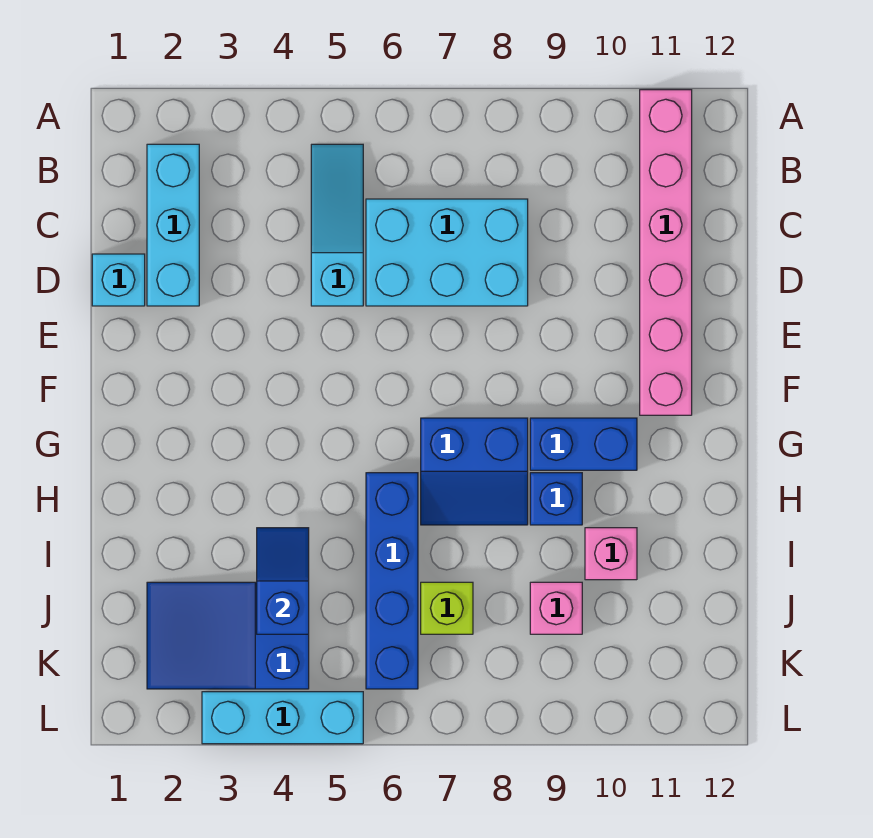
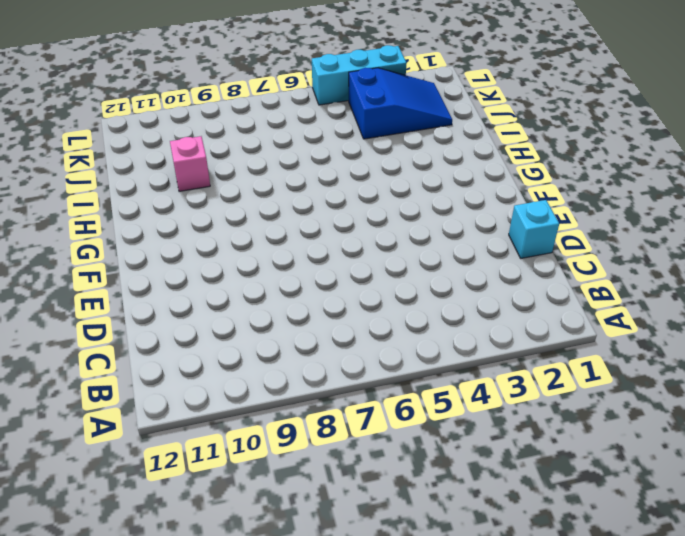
none -> pink brick A11:F11 level 1
none -> cyan brick B2:D2 level 1
none -> cyan slope B5:D5 level 1 top D

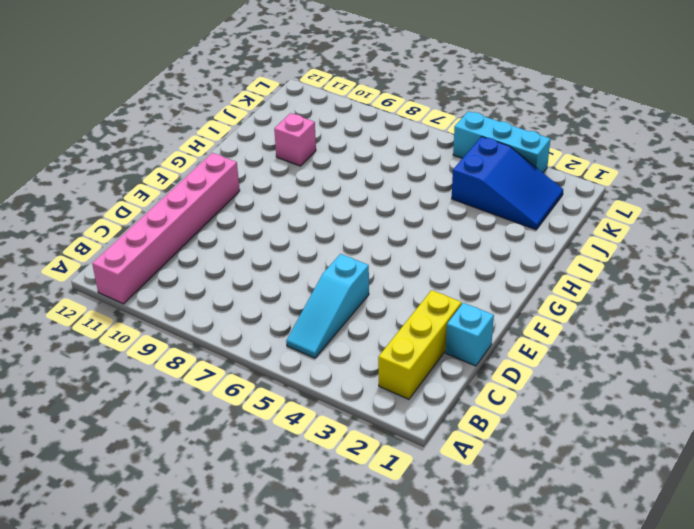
yellow brick B2:D2 level 1 -> cyan brick B2:D2 level 1
none -> cyan brick C6:D8 level 1
none -> blue slope G7:H8 level 1 top G
none -> blue brick G9:G10 level 1

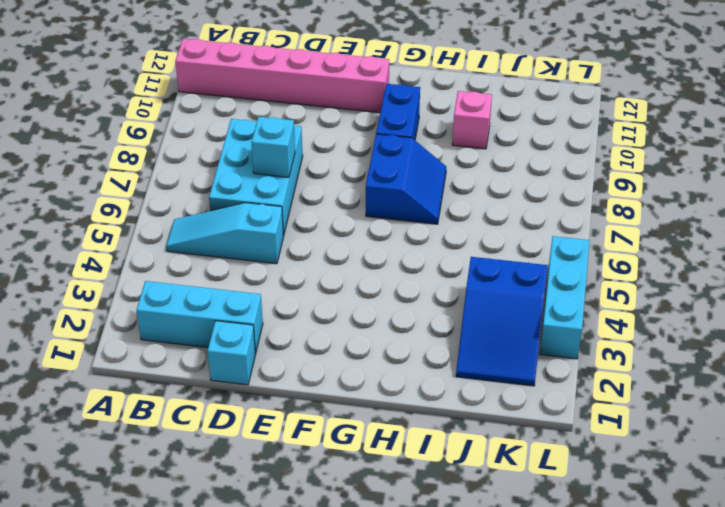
cyan brick D7 level 2 -> none
none -> blue brick H6:K6 level 1
none -> blue brick H9 level 1
none -> lime brick J7 level 1

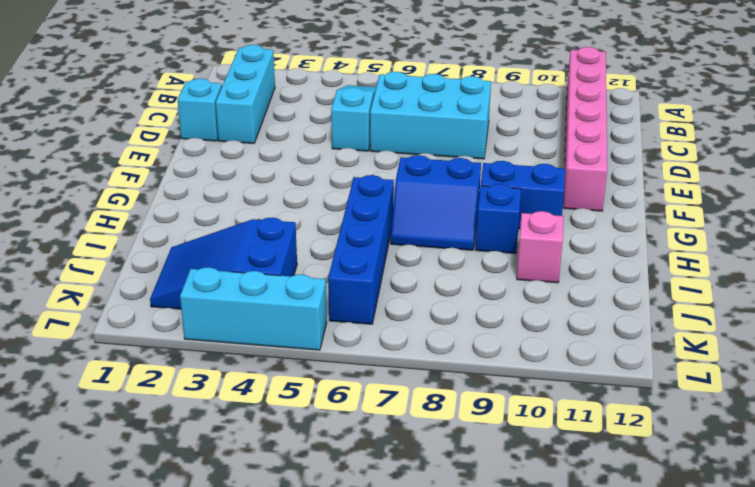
none -> lime brick J7 level 1
none -> pink brick J9 level 1
none -> blue slope I4:J4 level 2 top J

